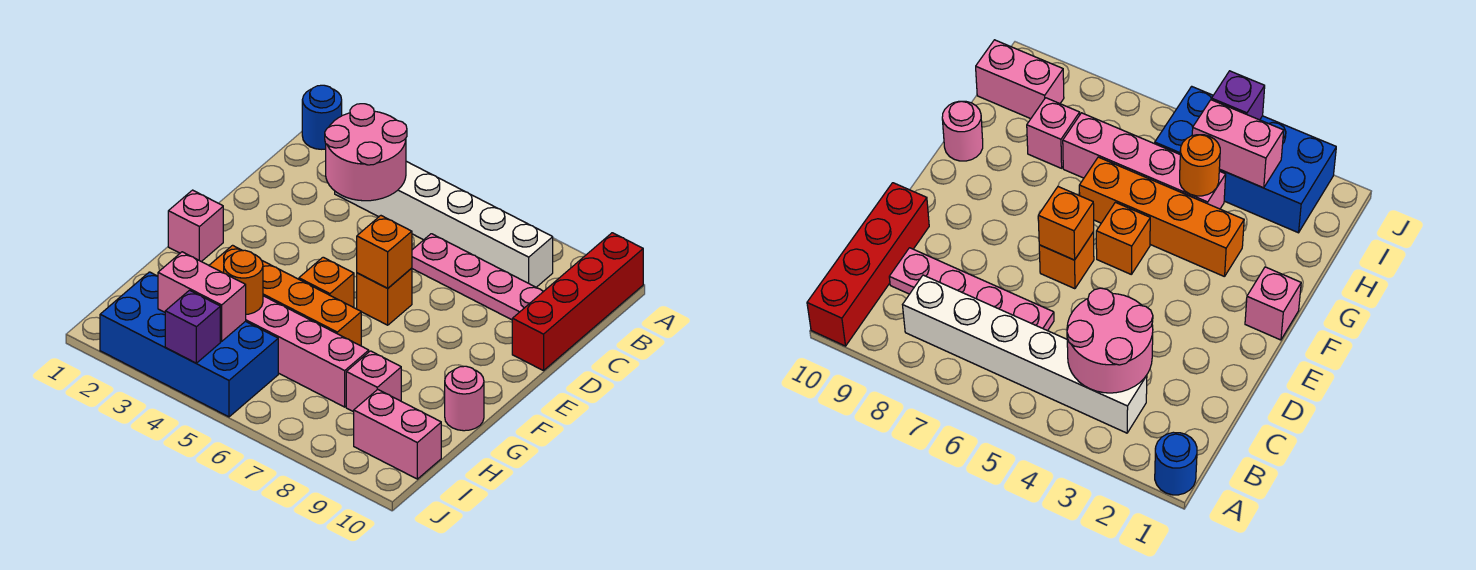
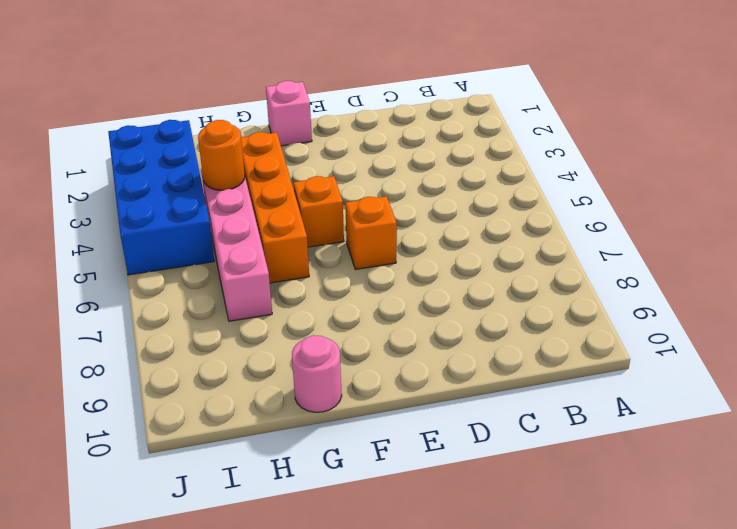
none -> blue round brick A1 level 1
none -> red brick A10:D10 level 1
none -> white brick B3:B8 level 1

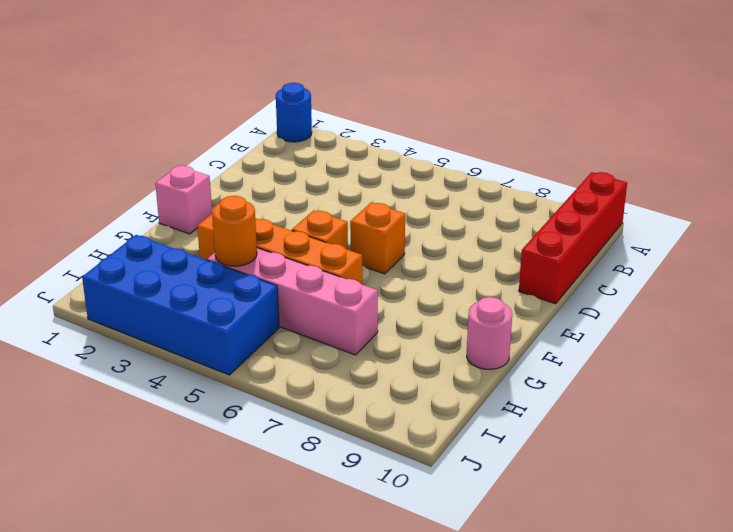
none -> white brick B3:B8 level 1
none -> pink plate C6:C9 level 1
none -> pink brick H8 level 1

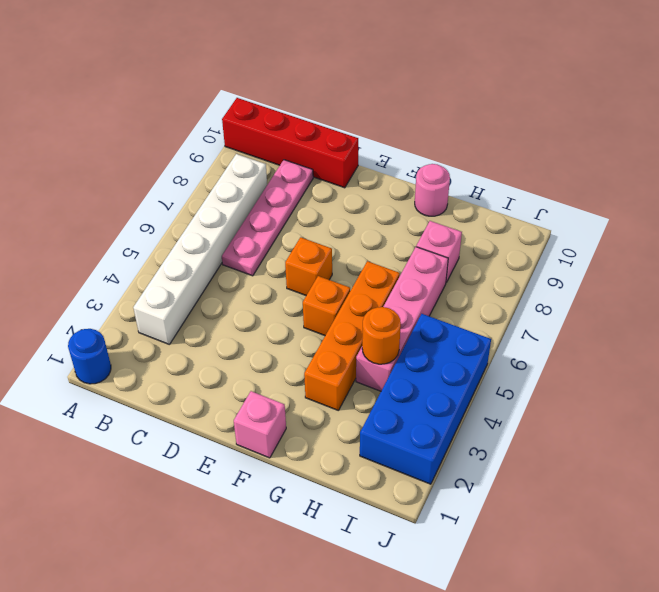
none -> pink brick I9:I10 level 1
none -> pink round brick B3:C4 level 2
none -> orange brick E6 level 2

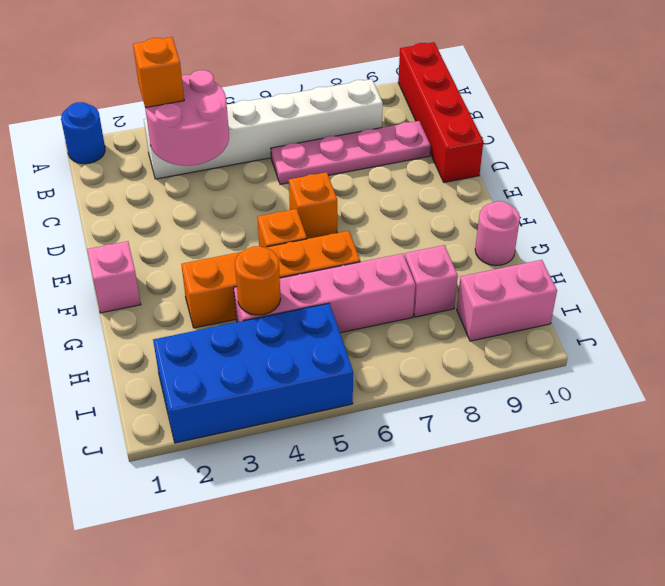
orange brick B3 level 3 -> orange brick E6 level 2
none -> pink brick I3:I4 level 2
none -> purple brick J4 level 2

